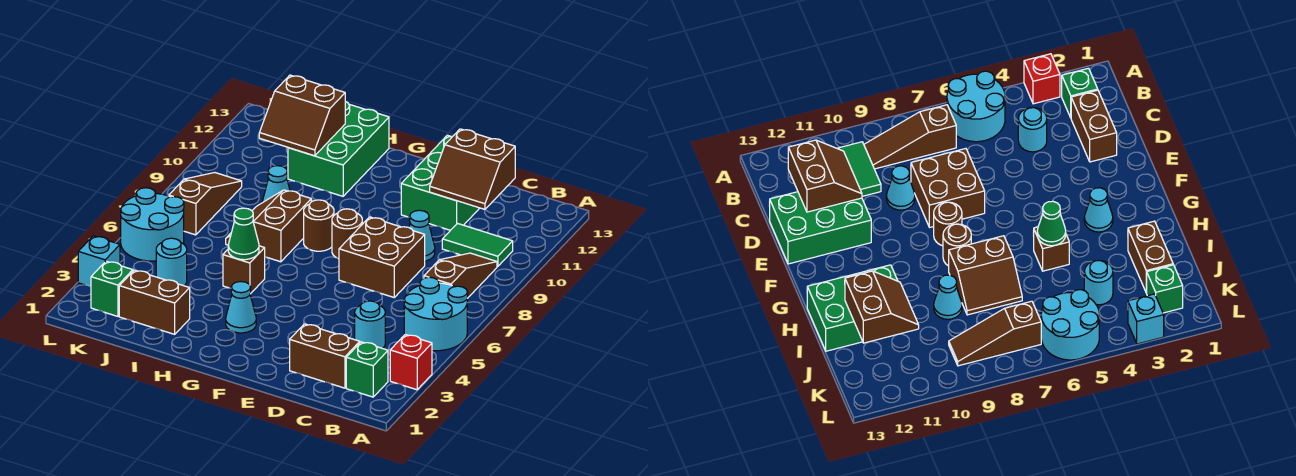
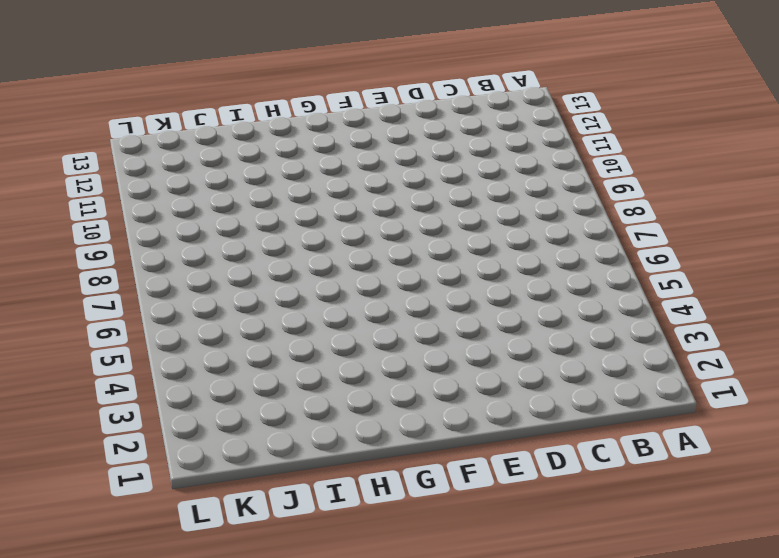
none -> red brick A3 level 1
none -> cyan round brick A5:B6 level 1
none -> green brick B2 level 1

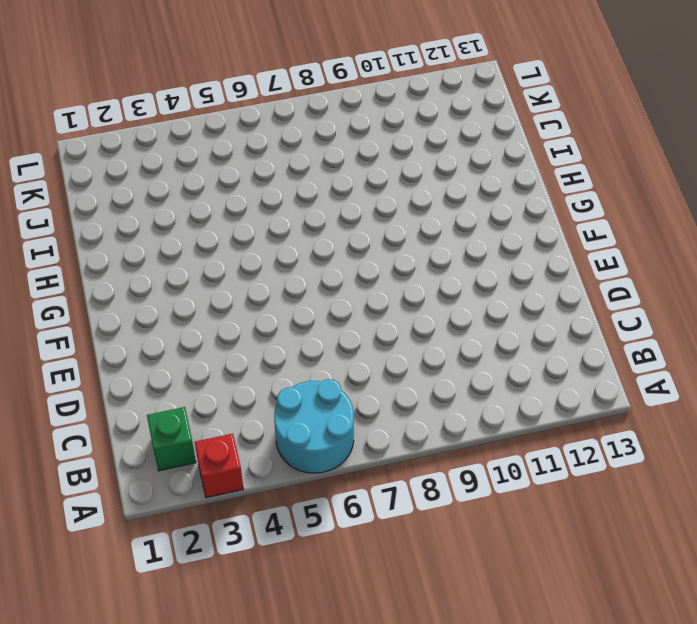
none -> brown slope B7:B9 level 1 top 7
none -> green tile B10:C10 level 1
none -> brown brick C2:D2 level 1

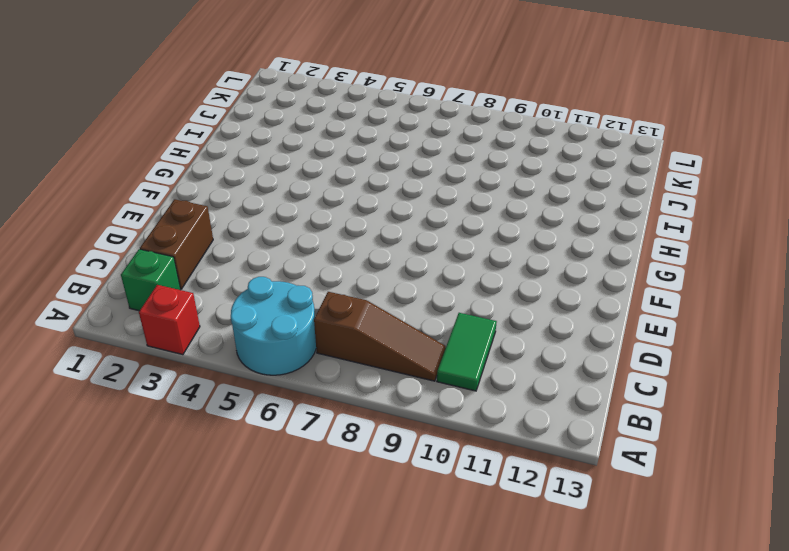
none -> cyan round brick C4 level 1
none -> brown brick D7:E8 level 1
none -> cyan cone D9 level 1

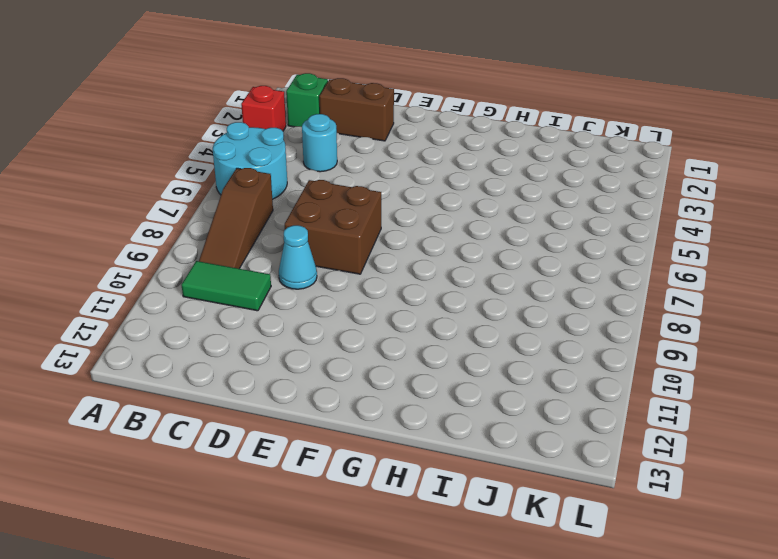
none -> green brick D11:E13 level 1
none -> brown round brick F8 level 1
none -> cyan cone G3 level 1

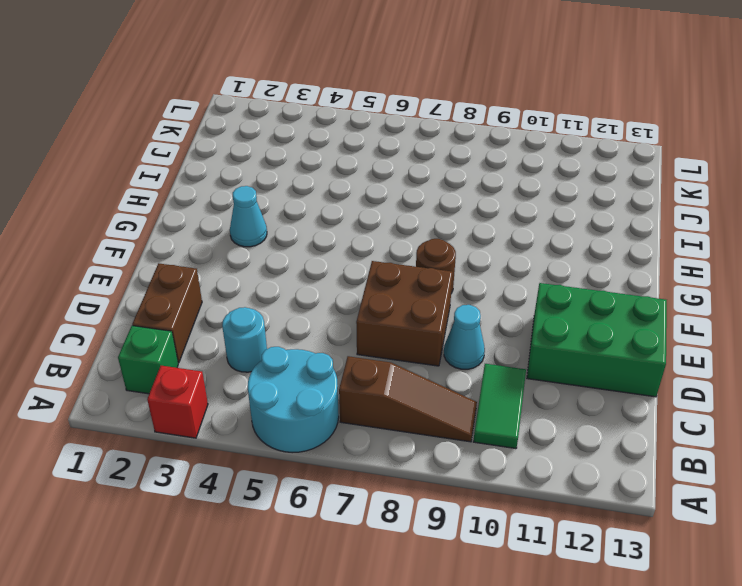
none -> brown round brick G8 level 1
none -> brown brick H5 level 1
none -> brown slope H7:I8 level 1 top H

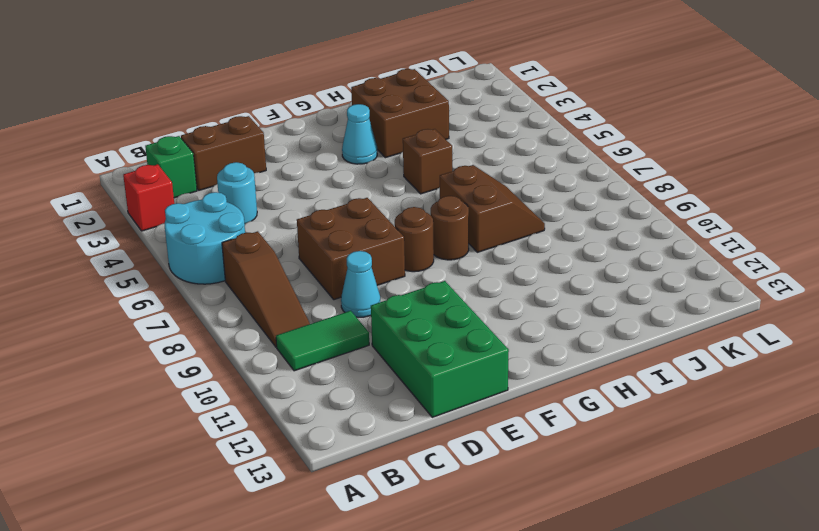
brown brick H2:I3 level 1 -> brown brick I2:J2 level 1
none -> green brick H11:I13 level 1
none -> cyan cone I9 level 1
none -> cyan round brick J4 level 1

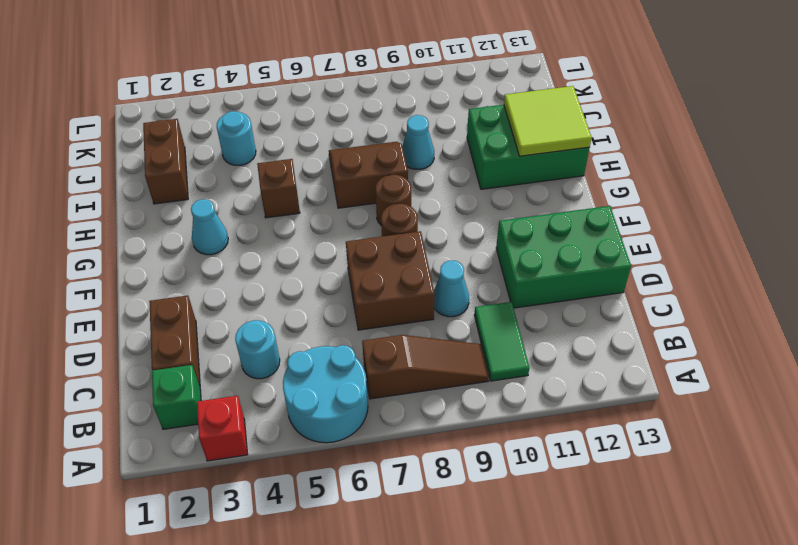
lime tile H12:I13 level 2 -> brown slope I11:J12 level 2 top 12
none -> green brick K2 level 1
none -> cyan round brick K5:L6 level 1
none -> brown slope K7:K9 level 1 top 7

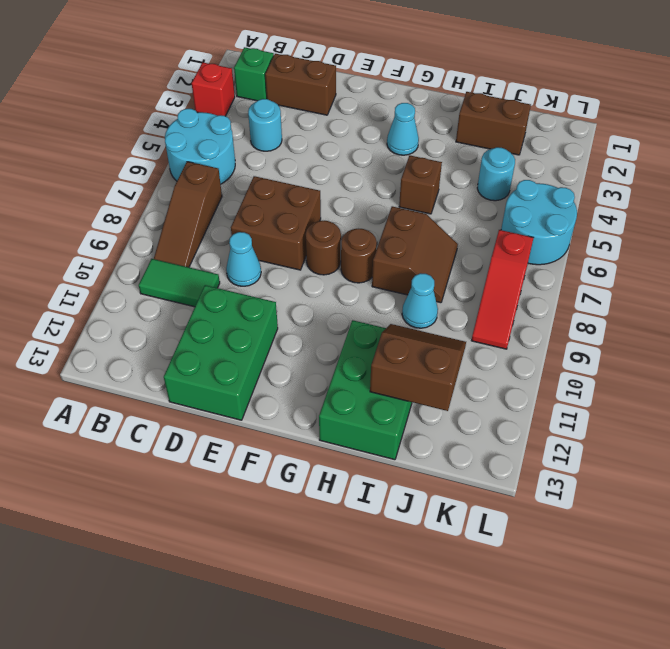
red slope K7:K9 level 1 top 7 -> brown slope K7:K9 level 1 top 7
none -> green brick K2 level 1
none -> cyan brick L3 level 1
none -> brown slope C11:D12 level 2 top 12

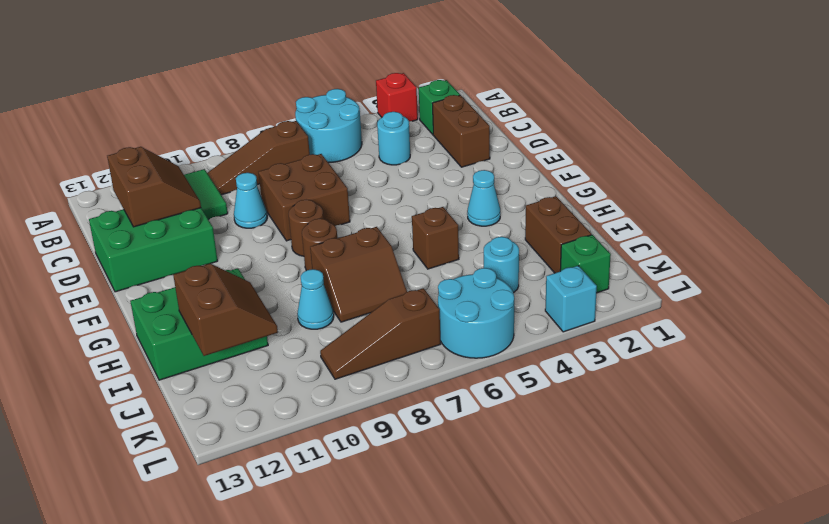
none -> green cone H5 level 2

